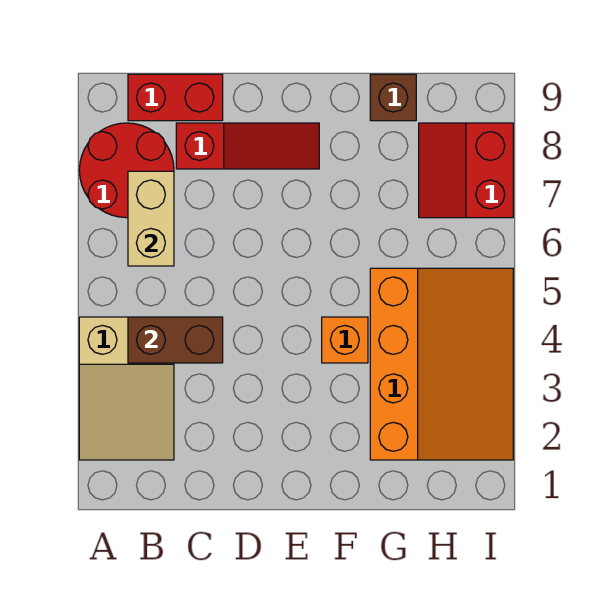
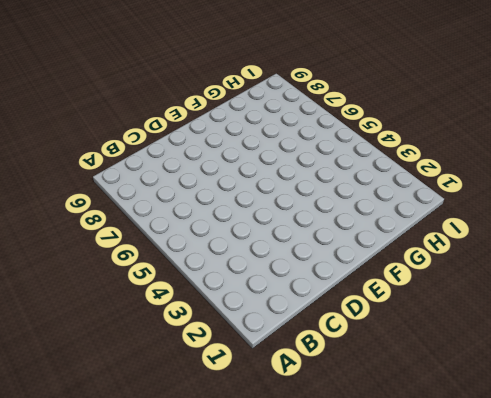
none -> tan slope A2:B4 level 1 top 4
none -> red round brick A7:B8 level 1

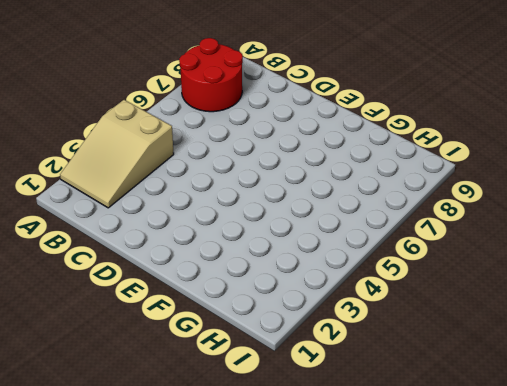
none -> red brick B9:C9 level 1
none -> red slope C8:E8 level 1 top C

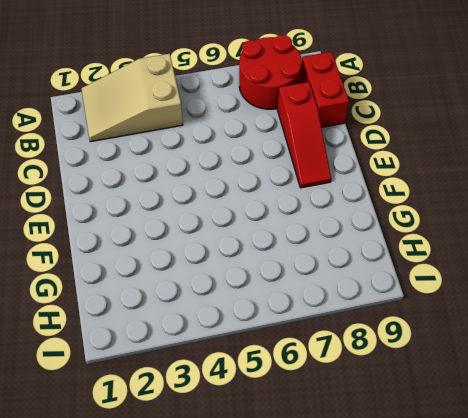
none -> orange brick F4 level 1
none -> orange slope G2:I5 level 1 top G

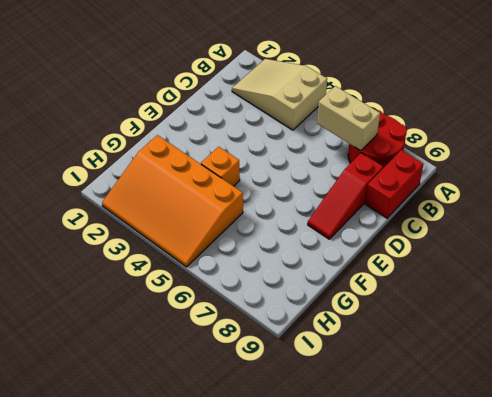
none -> brown brick G9 level 1
none -> red slope H7:I8 level 1 top I

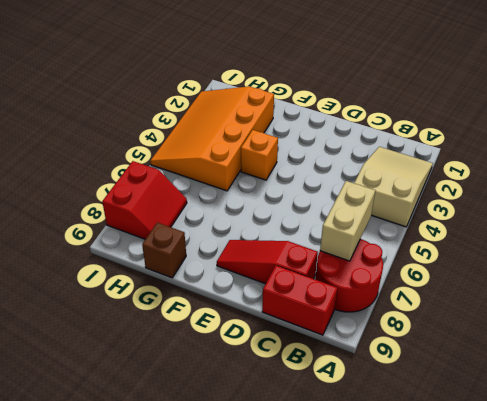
none -> brown brick B4:C4 level 2

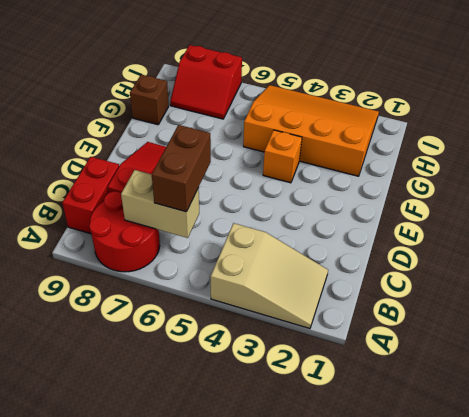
brown brick B6:C6 level 3 -> brown brick B4:C4 level 2

